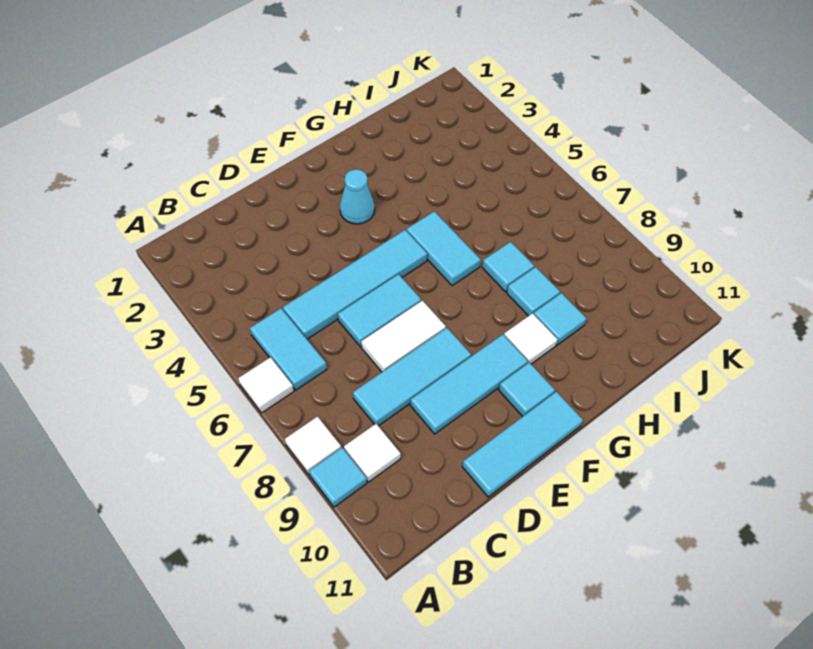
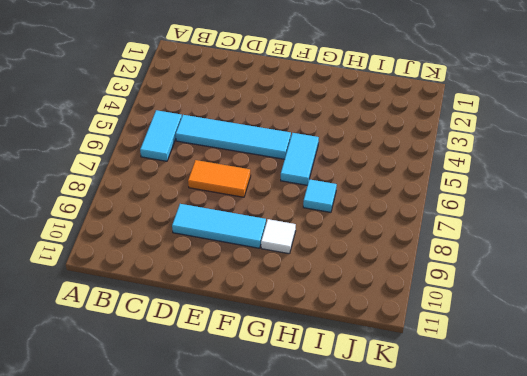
orange tile D7:E7 level 1 -> white tile D7:E7 level 1
none -> white tile A6 level 1
none -> white tile A8 level 1
none -> cyan tile A9 level 1

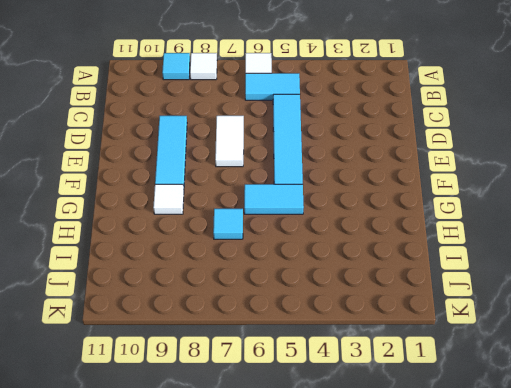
none -> white tile B9 level 1
none -> cyan tile C8:E8 level 1
none -> cyan tile D6:E6 level 1

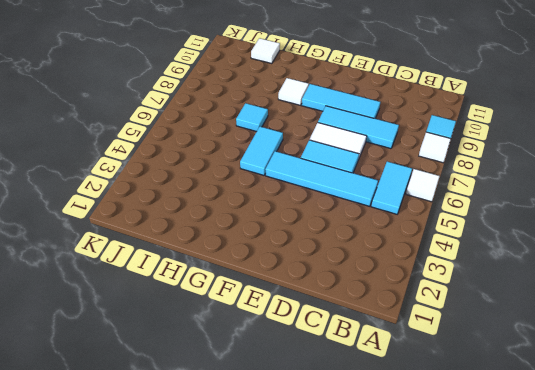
white tile I11 level 1 -> white tile B9 level 1
none -> cyan tile D11:F11 level 1
none -> cyan cone F3 level 1
none -> cyan tile F10 level 1

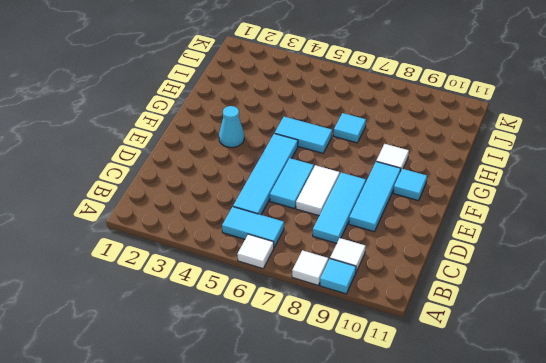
none -> cyan tile D11:F11 level 1
none -> cyan tile H8 level 1
none -> cyan tile H9 level 1

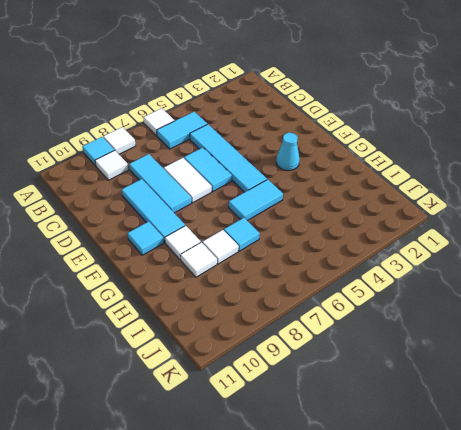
white tile H8 level 1 -> cyan tile H8 level 1
white tile H9 level 1 -> cyan tile H9 level 1
none -> cyan tile D11:F11 level 1

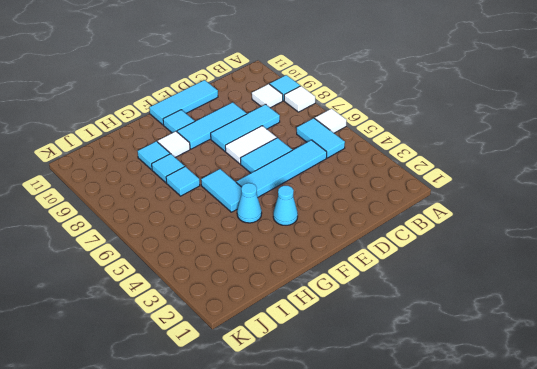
cyan cone G4 level 1 -> none

